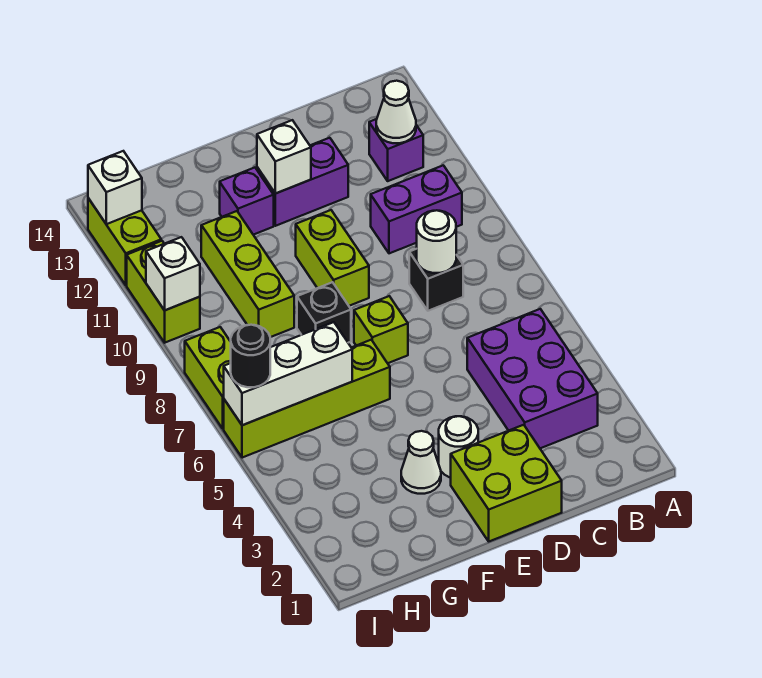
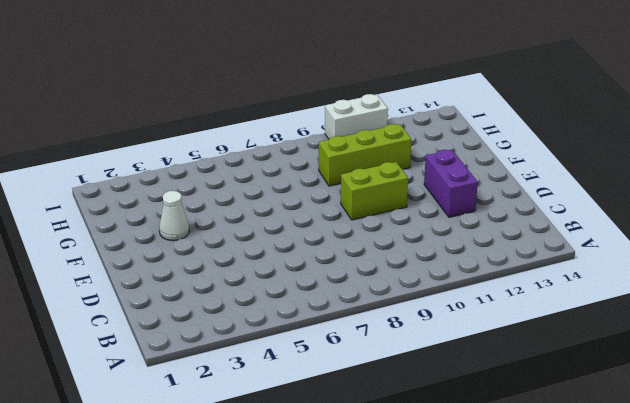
white brick I10:I11 level 1 -> lime brick I10:I11 level 1
none -> purple brick B3:C5 level 1
none -> purple brick B10:C10 level 1
none -> purple brick B12 level 1

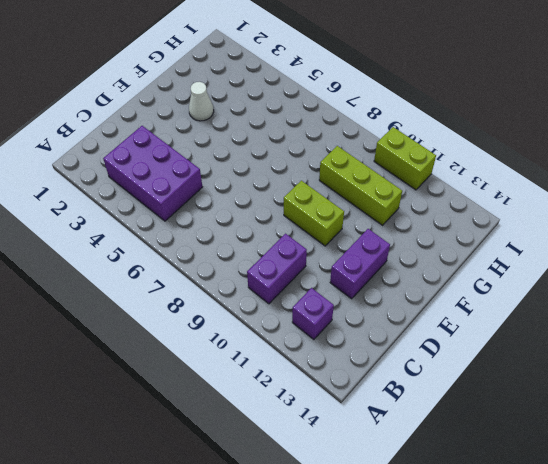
none -> black brick C8 level 1
none -> lime brick D1:E2 level 1
none -> white round brick E3 level 1

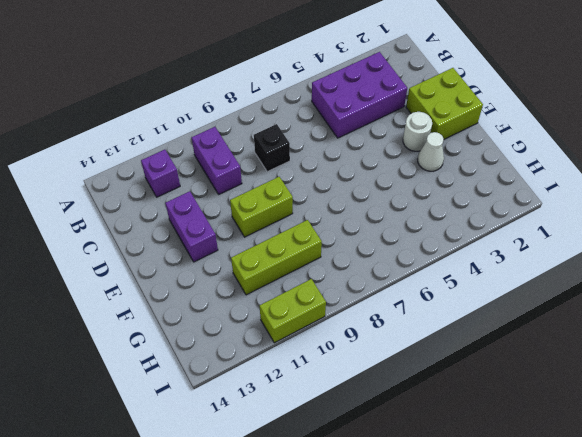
none -> lime brick E7 level 1
none -> lime brick F6:I6 level 1
none -> black brick F8 level 1

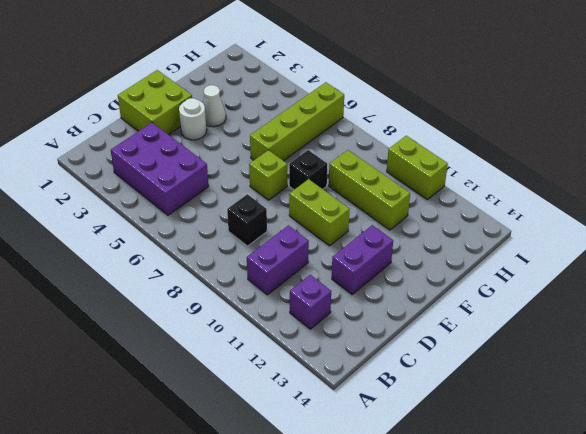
none -> purple brick F12 level 1
none -> lime brick I7:I8 level 1
none -> lime brick I12:I13 level 1

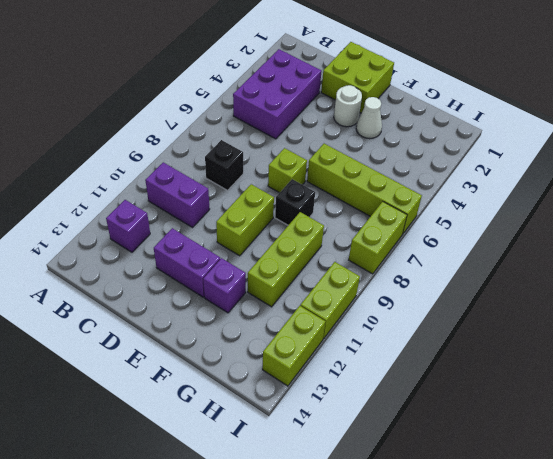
none -> white cone B12 level 2
none -> white round brick C8 level 2
none -> white brick E12 level 2

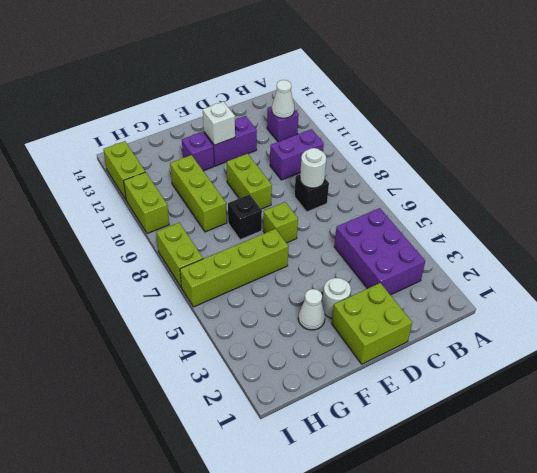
none -> white brick G6:I6 level 2
none -> white brick I10 level 2
none -> white brick I13 level 2

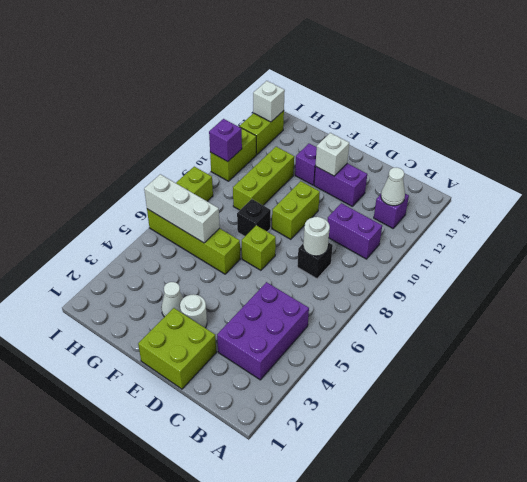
purple brick I10 level 2 -> white brick I10 level 2
none -> black round brick I6 level 3

